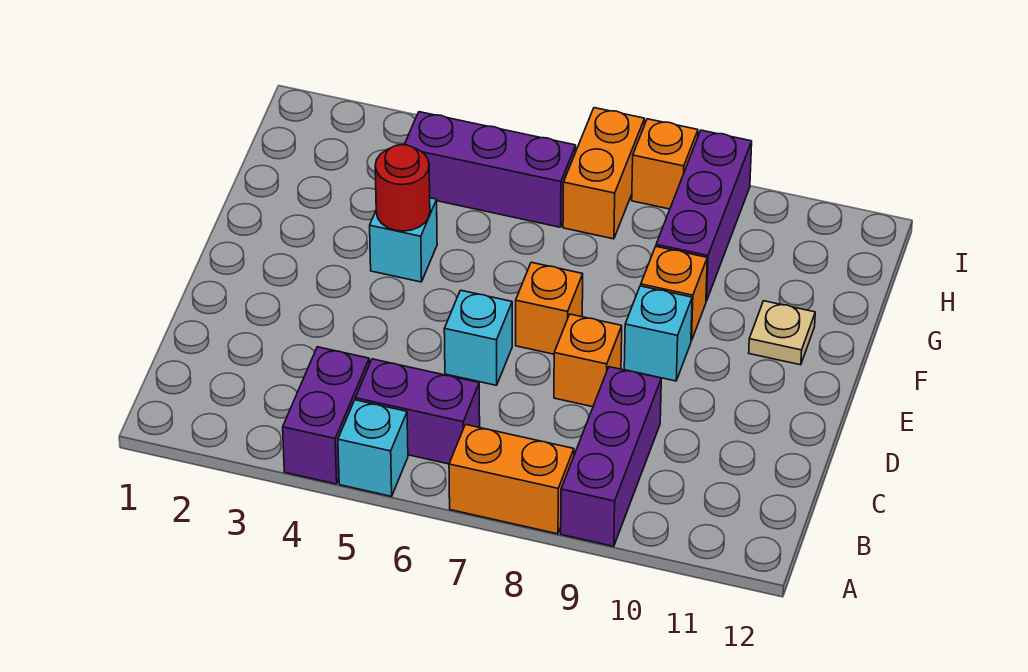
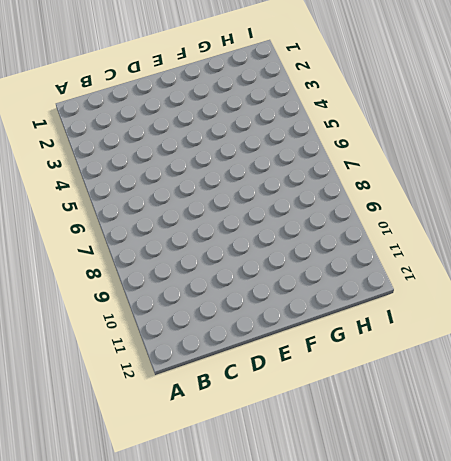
none -> purple brick A4:B4 level 1
none -> cyan brick A5 level 1
none -> orange brick A7:A8 level 1

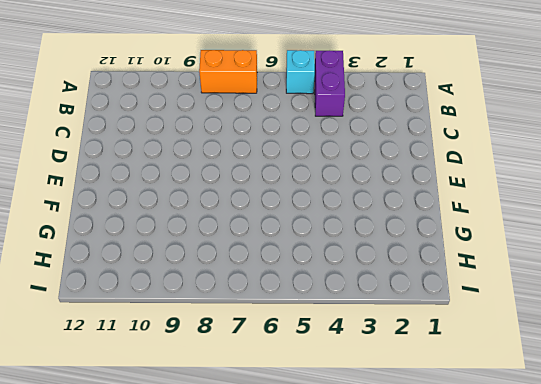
none -> purple brick A9:C9 level 1
none -> purple brick B5:B6 level 1
none -> cyan brick D6 level 1

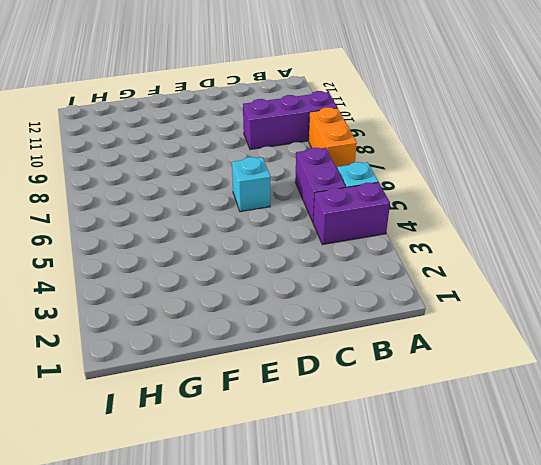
none -> orange brick D8 level 1
none -> orange brick E7 level 1
none -> cyan brick E9 level 1

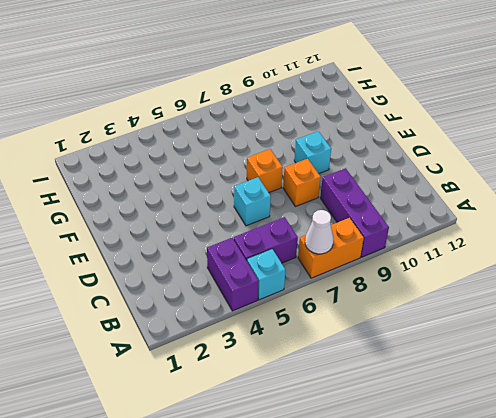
white cone A7 level 2 -> none
none -> cyan brick F4 level 1
none -> orange brick F9 level 1
none -> tan plate F11 level 1

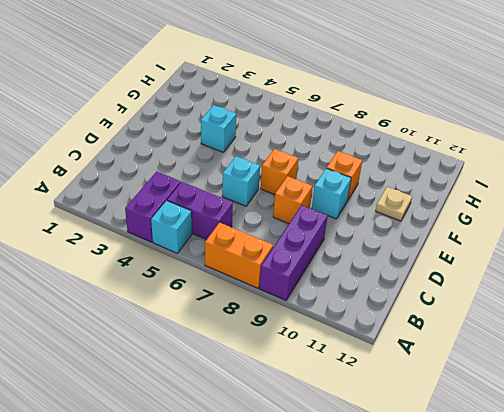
none -> purple brick G9:I9 level 1
none -> purple brick H4:H6 level 1
none -> orange brick H7:I7 level 1

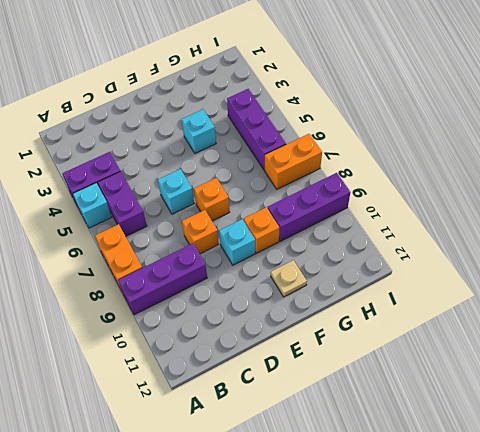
none -> orange brick I8 level 1
none -> red round brick F4 level 2

